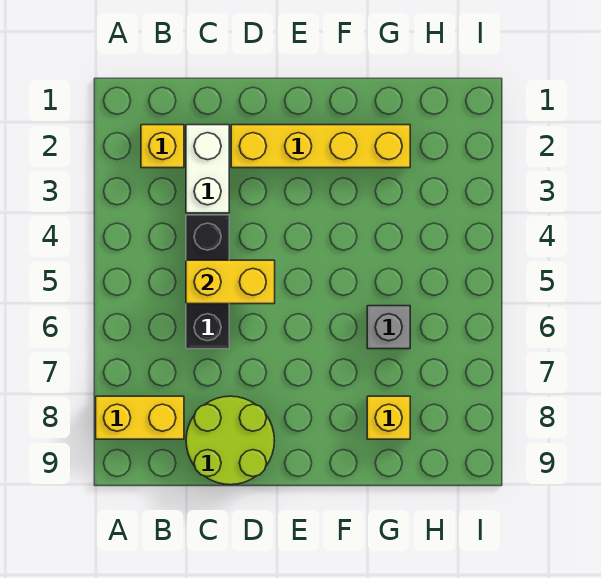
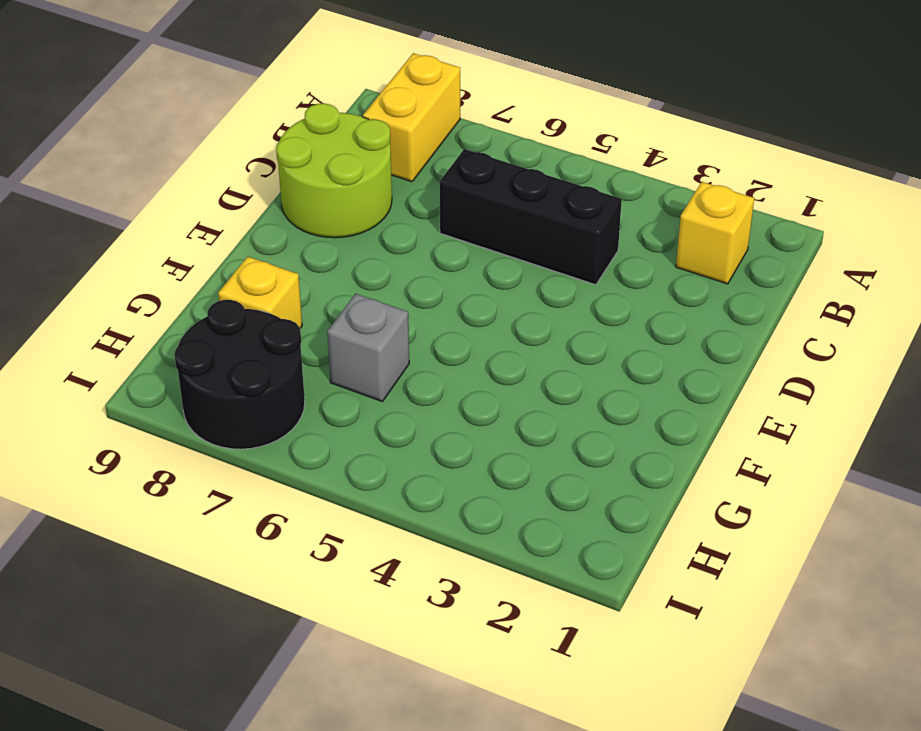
black round brick H7:I8 level 1 -> none
none -> white brick C2:C3 level 1
none -> yellow brick D2:G2 level 1

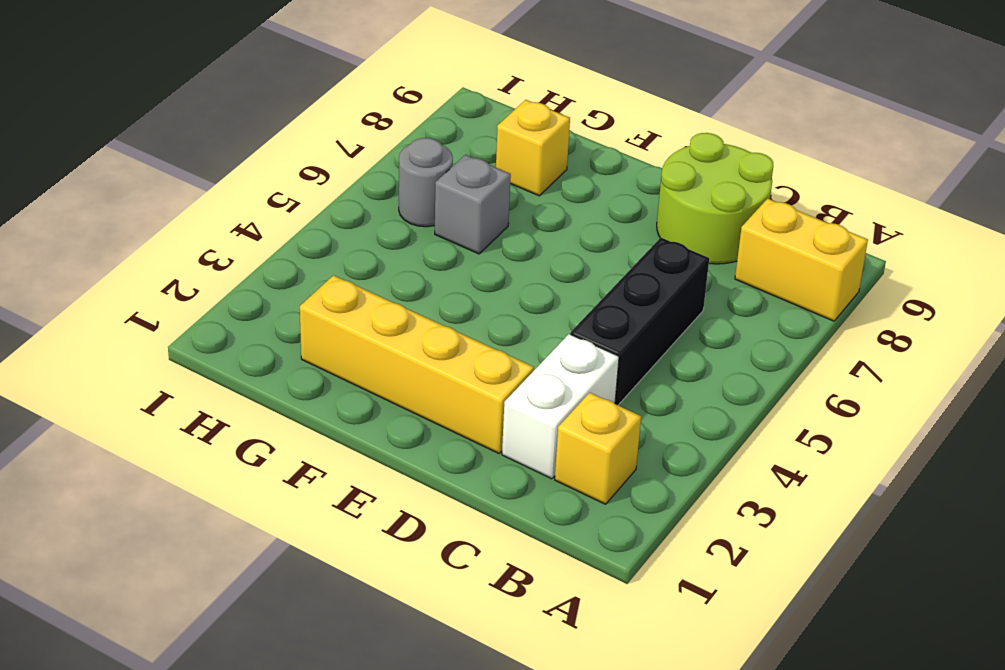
grey round brick H6 level 1 -> none
none -> yellow brick C5:D5 level 2

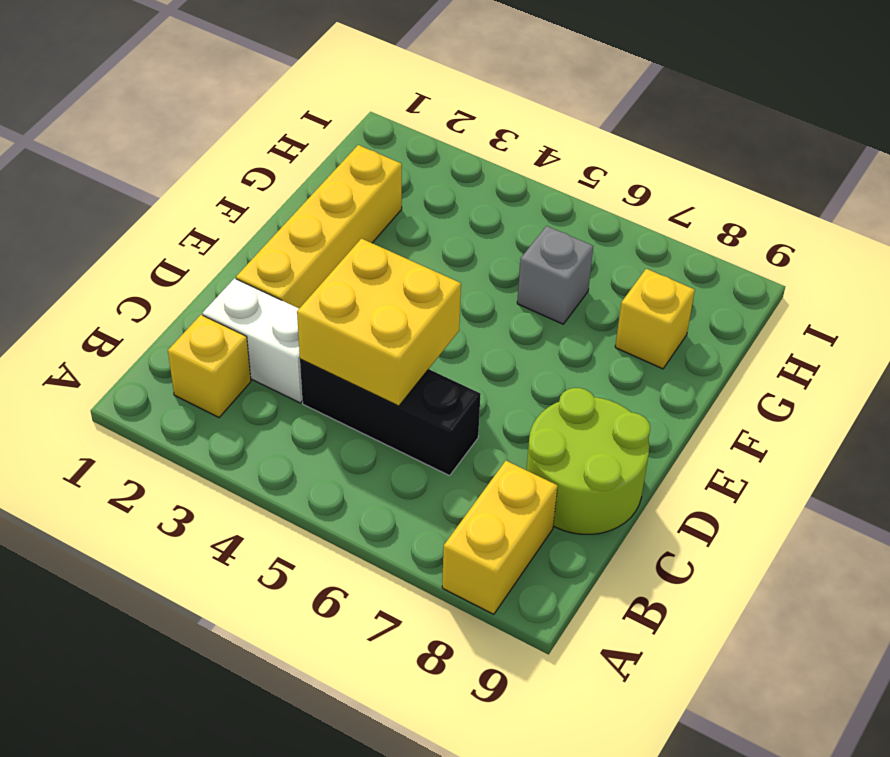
yellow brick C4:D5 level 2 -> yellow brick C5:D5 level 2

